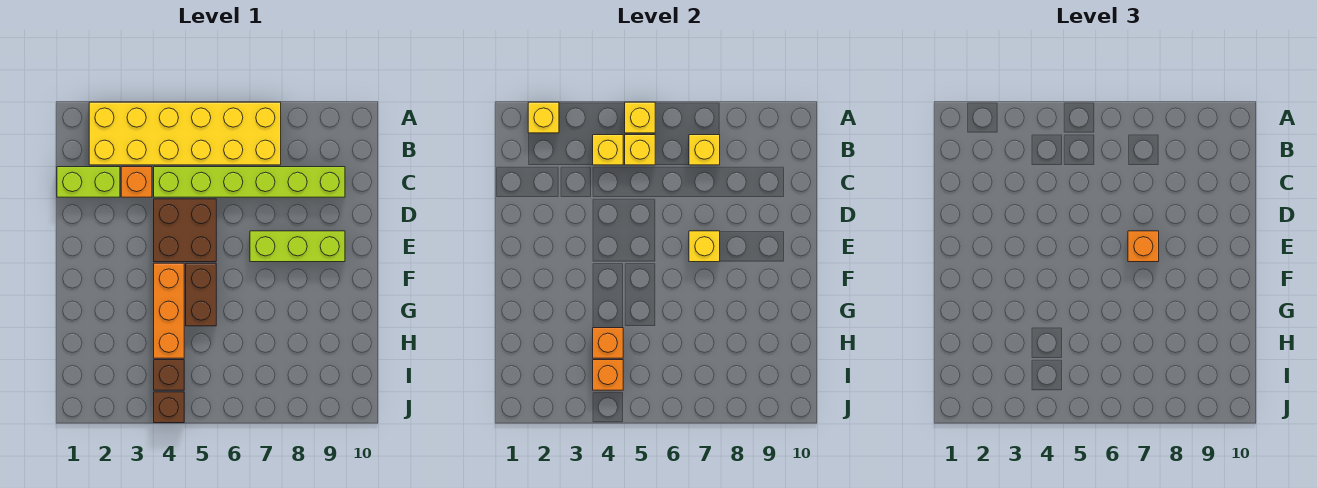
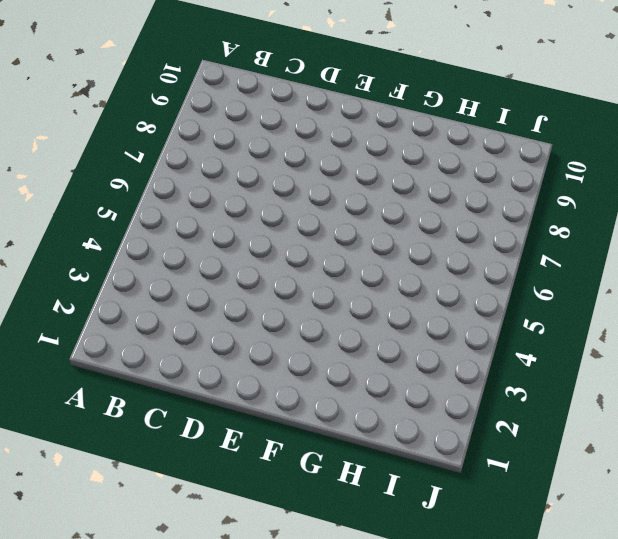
none -> yellow brick A2:B7 level 1
none -> lime brick C1:C2 level 1
none -> orange brick C3 level 1

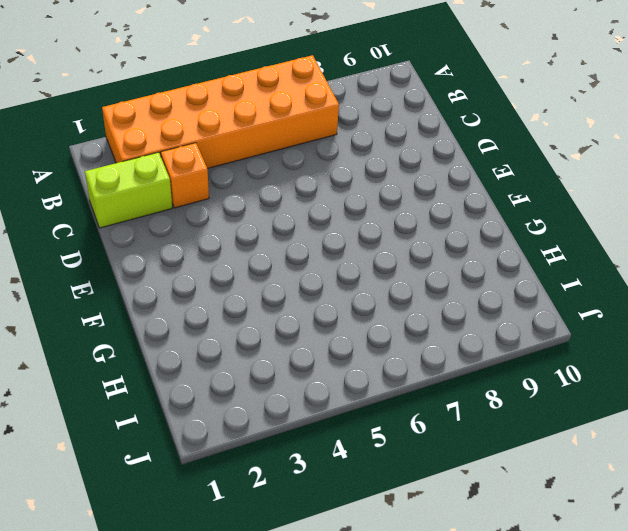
orange brick A2:B7 level 1 -> yellow brick A2:B7 level 1
none -> lime brick C4:C9 level 1
none -> brown brick D4:E5 level 1
none -> lime brick E7:E9 level 1

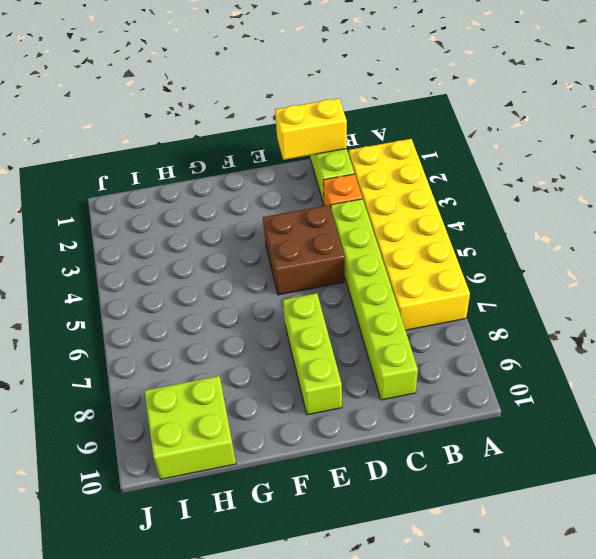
yellow brick C1:D1 level 2 -> none
lime brick H9:I10 level 1 -> none
none -> orange brick F4:H4 level 1
none -> brown brick F5:G5 level 1
none -> brown brick I4 level 1

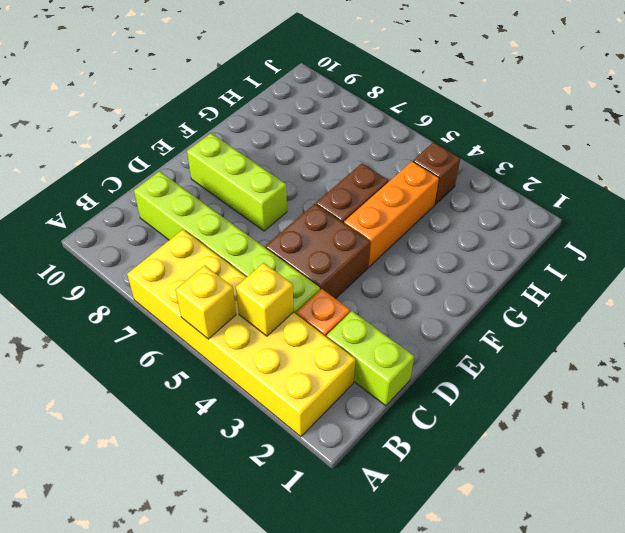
none -> brown brick J4 level 1
none -> yellow brick A2 level 2
none -> yellow brick B5 level 2

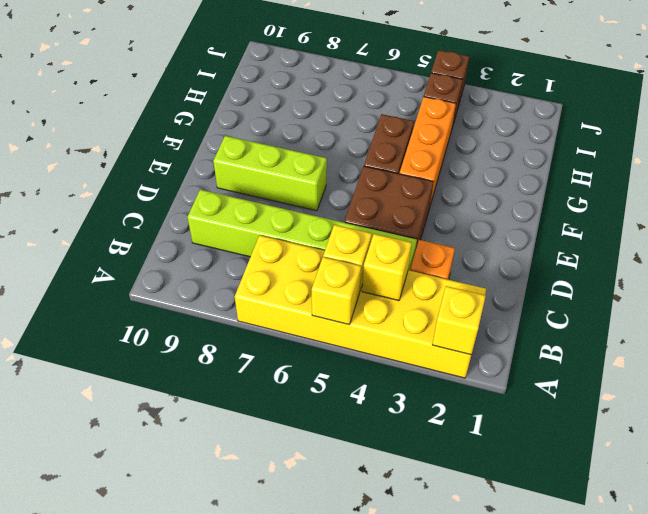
none -> lime brick C1:C2 level 1
none -> yellow brick B7 level 2
none -> yellow brick E7 level 2

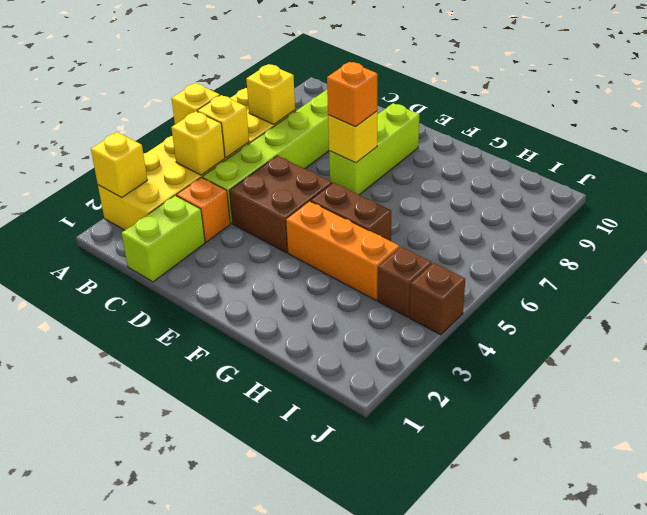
none -> orange brick H4 level 2
none -> orange brick I4 level 2

